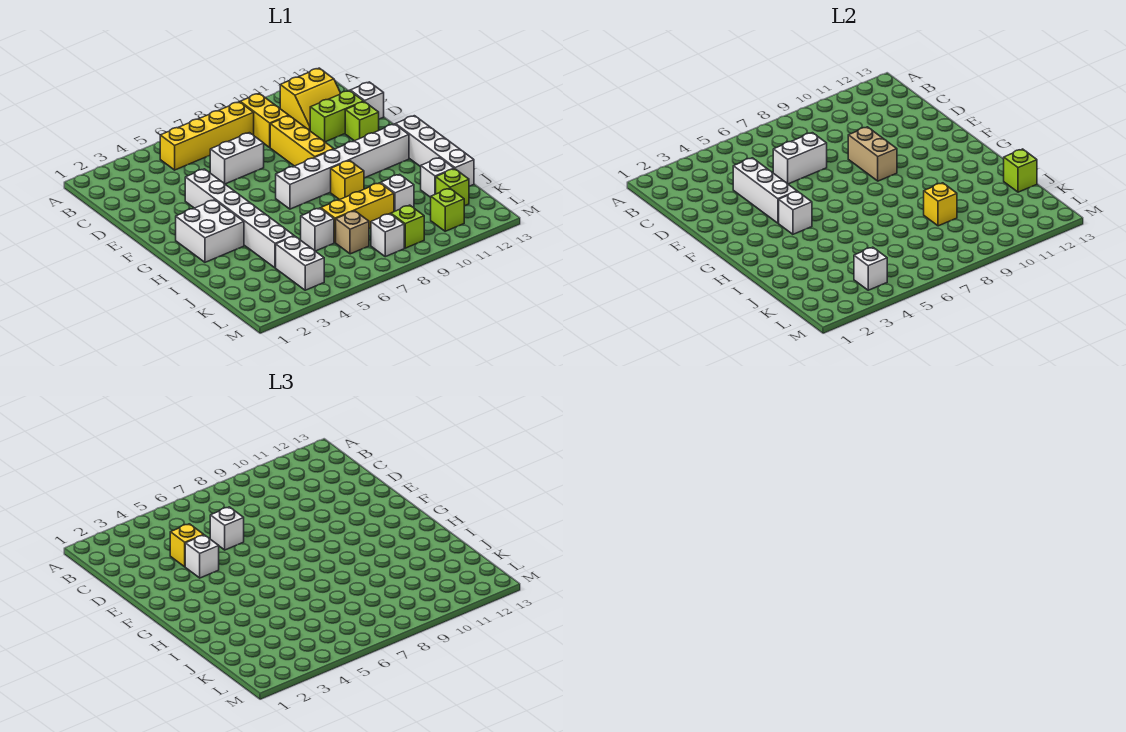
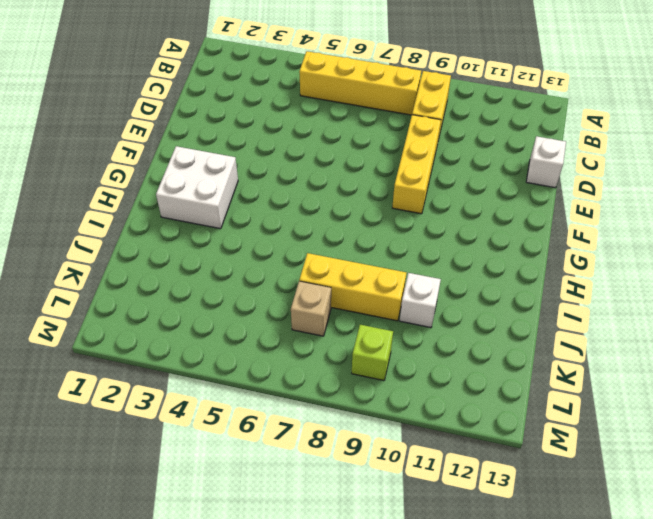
none -> yellow slope B11:C12 level 1 top B
none -> white brick D6:D7 level 1
none -> lime brick D11:D12 level 1
none -> white brick E4:J4 level 1

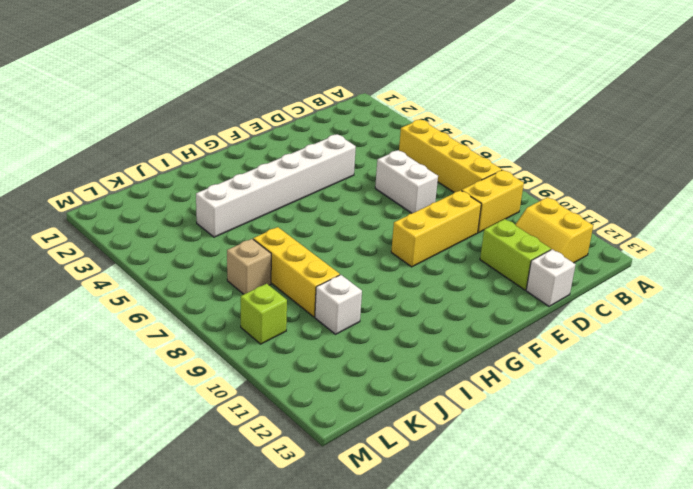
none -> lime brick E12 level 1
none -> white brick G2:H3 level 1
none -> white brick G7:G12 level 1
none -> white brick G13:J13 level 1

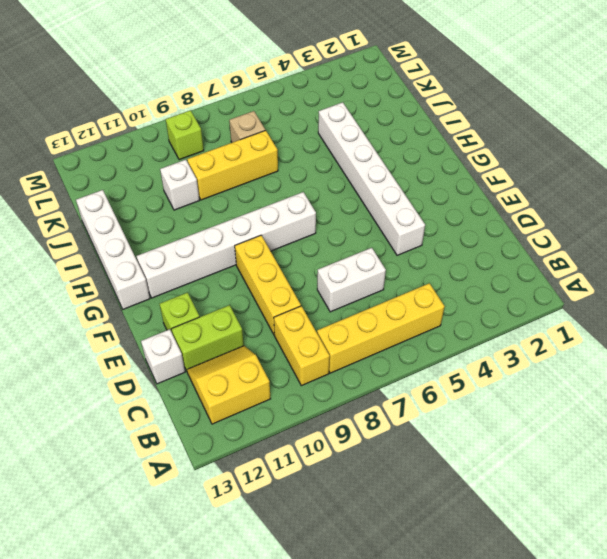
none -> white brick G2:H3 level 1
none -> yellow brick H9 level 1
none -> white brick J6 level 1
none -> white brick J12 level 1

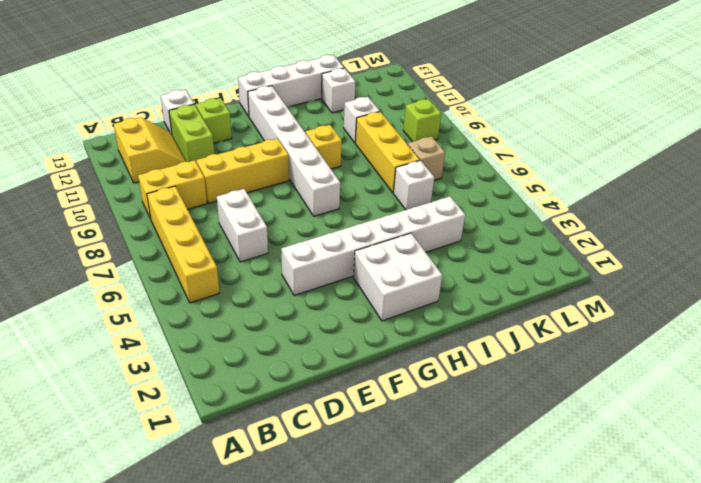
none -> white brick K4:L4 level 1
none -> lime brick K12 level 1
none -> white brick L8 level 1
none -> lime brick L11 level 1

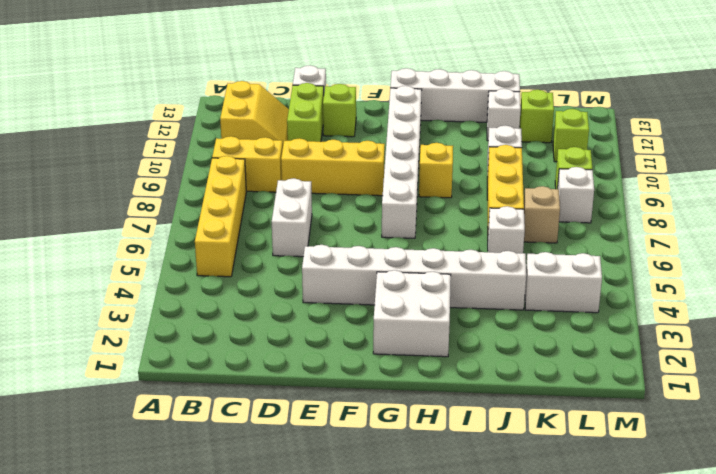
none -> white brick D4:F4 level 2
none -> white brick D6:D7 level 2
none -> tan brick E9:F9 level 2
none -> white brick G4 level 2

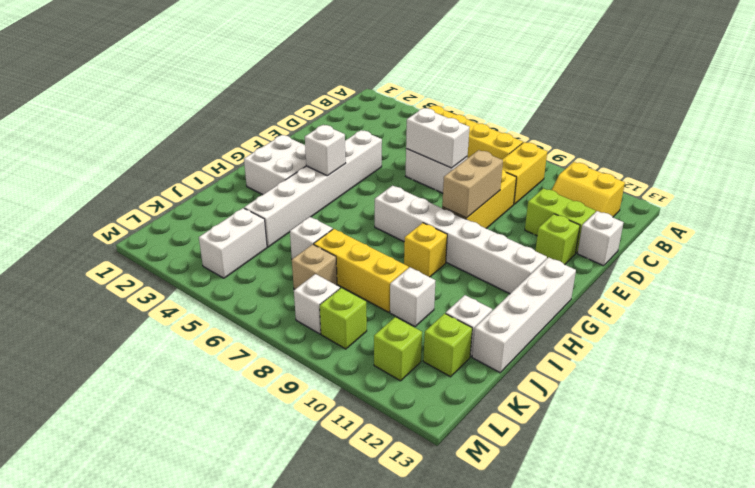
none -> white brick D4:F4 level 2
none -> yellow brick J9 level 2
none -> lime brick J13 level 2
none -> white brick L4 level 2

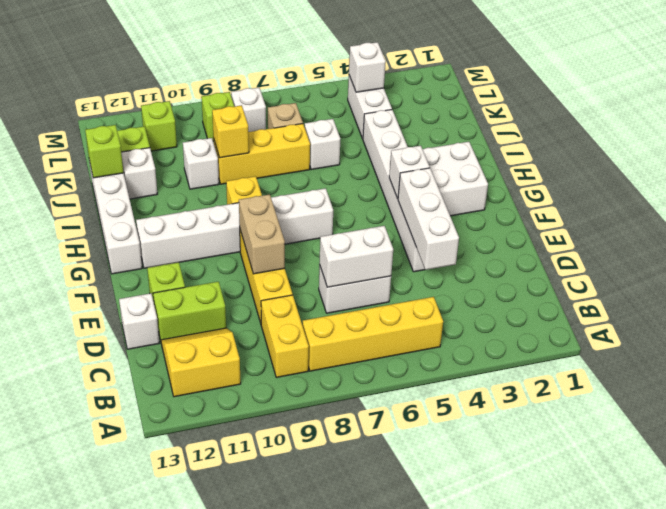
none -> yellow brick D4 level 3
none -> white brick D6 level 3
none -> white brick E4 level 3

